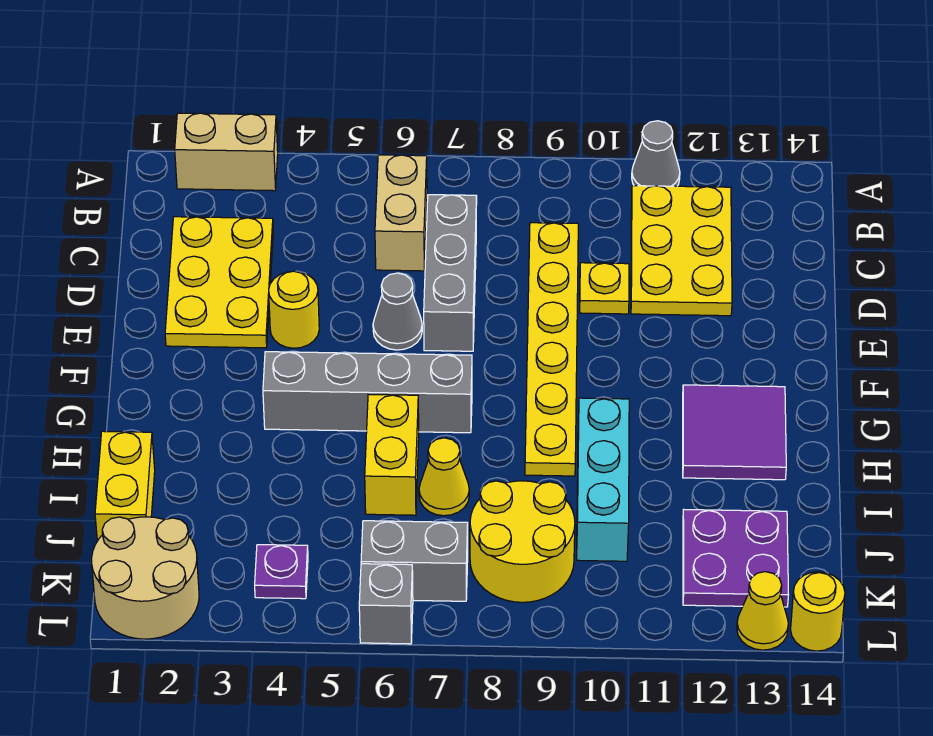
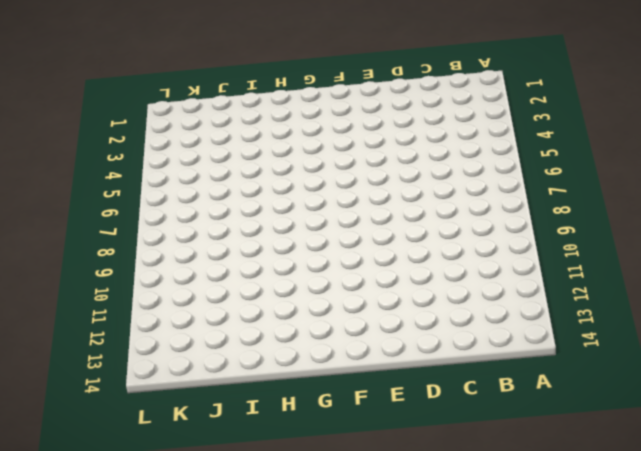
none -> tan brick A2:A3 level 1
none -> grey cone A11 level 1
none -> tan brick B6:C6 level 1

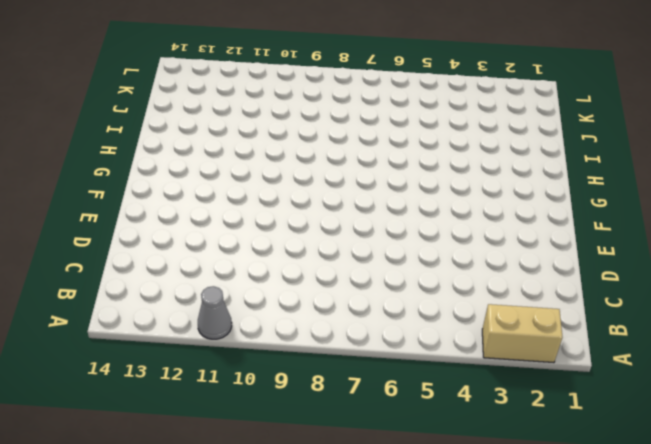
none -> tan brick B6:C6 level 1
none -> yellow plate B11:D12 level 1
none -> yellow plate C2:E3 level 1

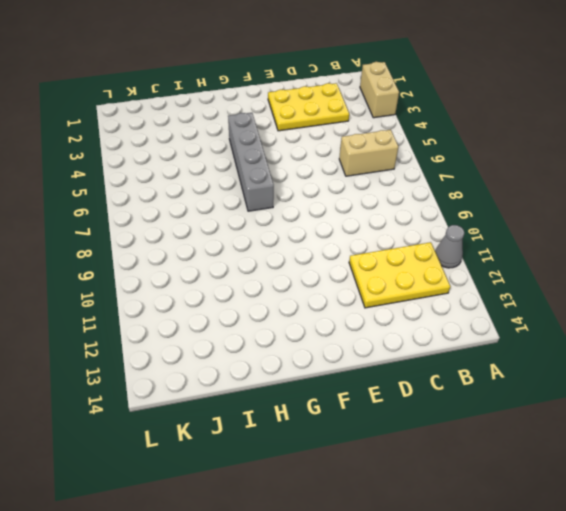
none -> grey brick C7:E7 level 1
none -> yellow plate C9:H9 level 1
none -> yellow plate D10 level 1

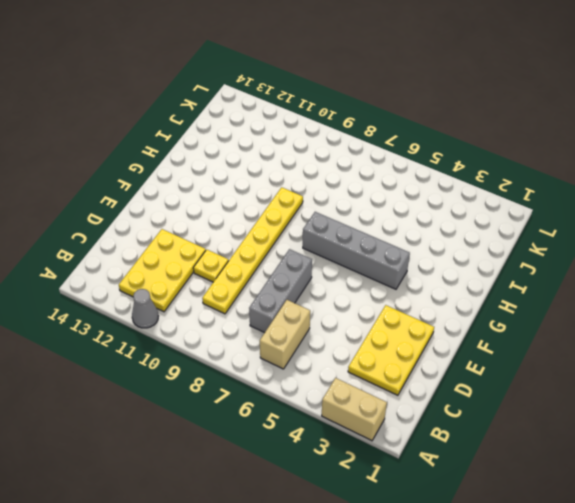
none -> yellow round brick E4 level 1
none -> grey cone E6 level 1
none -> purple tile G12:H13 level 1

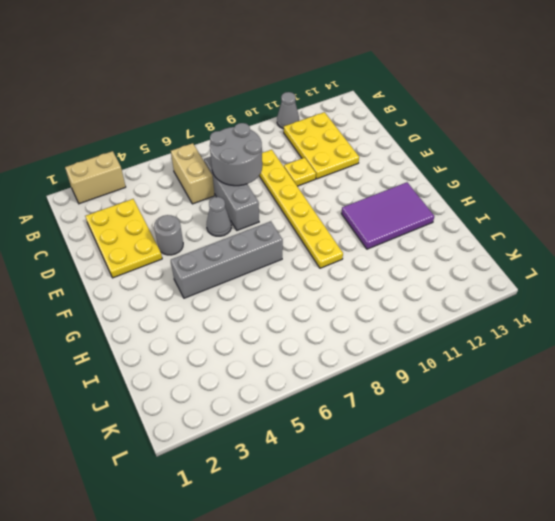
grey round brick C7:D8 level 2 -> none
grey round brick E4 level 1 -> yellow round brick E4 level 1
purple tile G11:H13 level 1 -> purple tile G12:H13 level 1
none -> yellow brick H6:I6 level 1
none -> cyan brick H10:J10 level 1
none -> yellow brick I1:J1 level 1

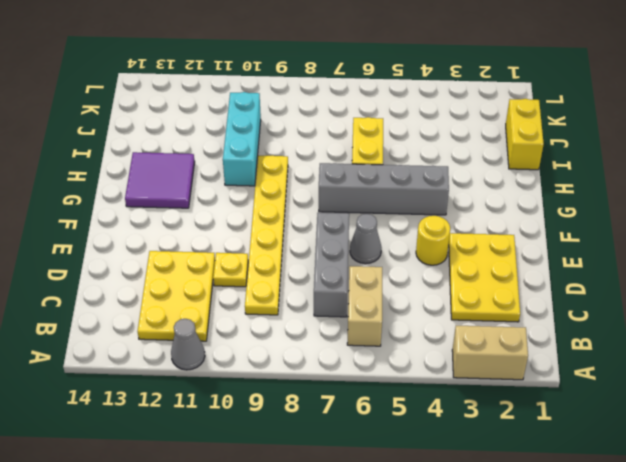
none -> yellow cone I7 level 1
none -> yellow round brick J8:K9 level 1
none -> purple plate J12:K13 level 1

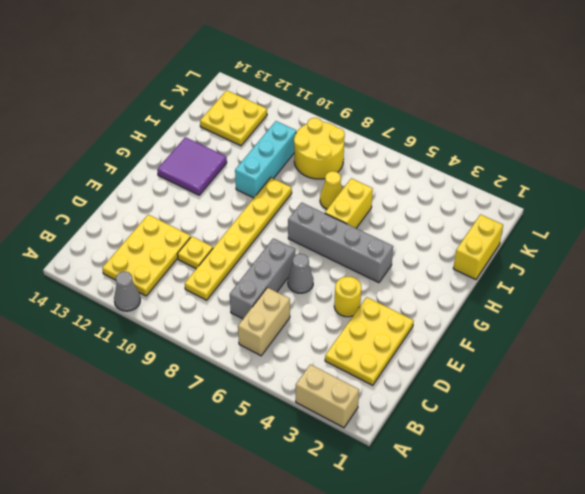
yellow plate J12:K13 level 1 -> purple plate J12:K13 level 1
none -> tan round brick K1:L2 level 1
none -> purple plate K4 level 1
none -> grey brick K6:K7 level 1

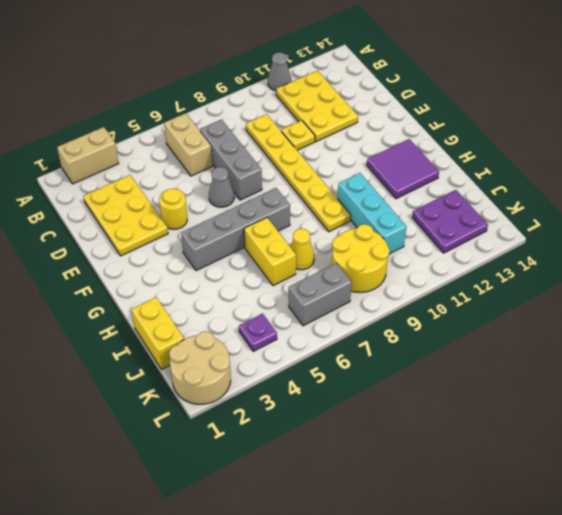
none -> grey brick L6 level 1
none -> yellow cone L13 level 1
none -> yellow round brick L14 level 1

